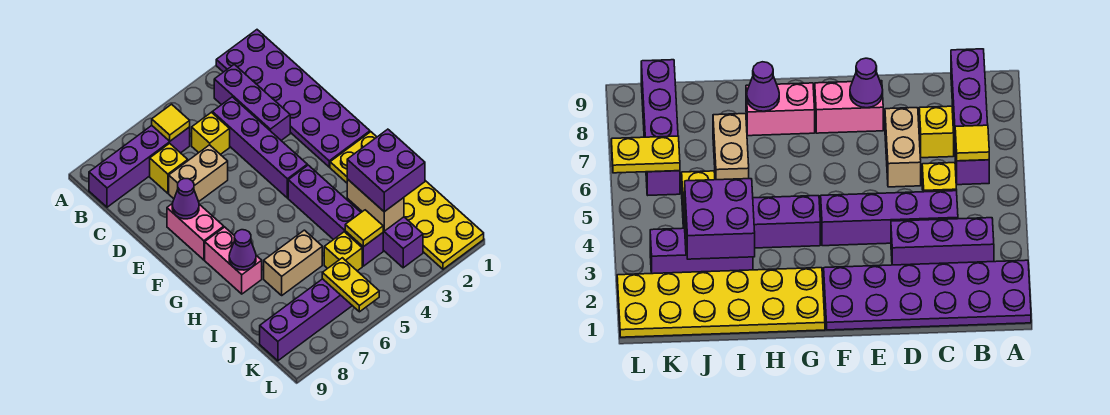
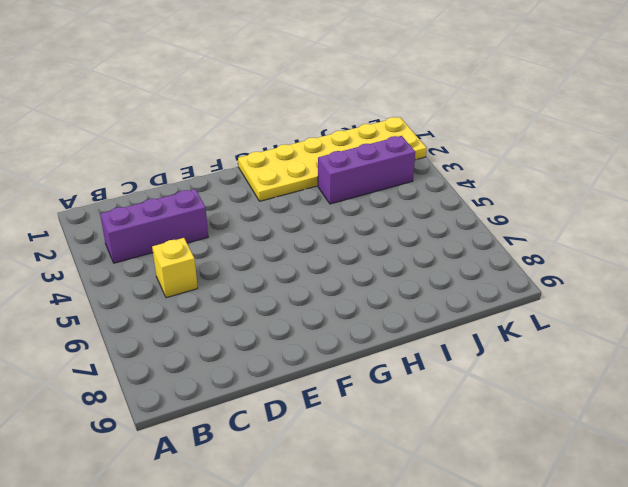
none -> purple plate A1:F2 level 1
none -> purple brick B6:B9 level 1
none -> purple brick C4:F4 level 1

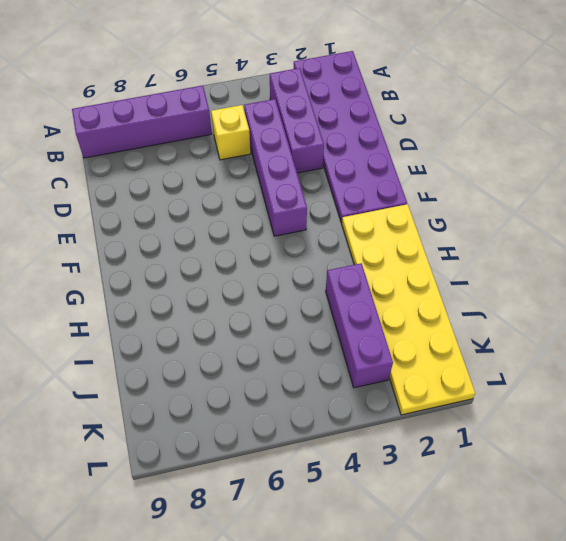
none -> yellow brick C7 level 1
none -> tan brick D6:D7 level 1
none -> pink brick E8:F8 level 1

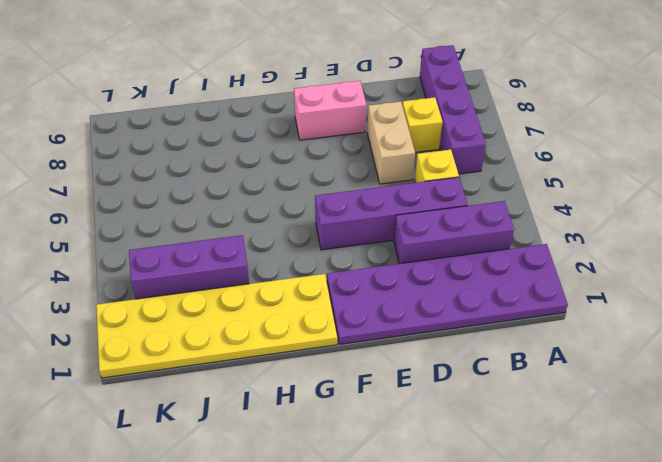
none -> purple brick G4:J4 level 1
none -> pink brick G8:H8 level 1
none -> tan brick I6:I7 level 1

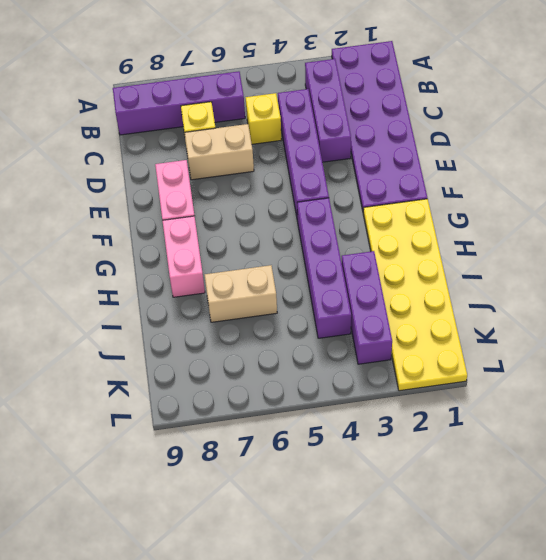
none -> yellow brick J5 level 1
none -> purple brick K6:K9 level 1
none -> yellow tile B6 level 2

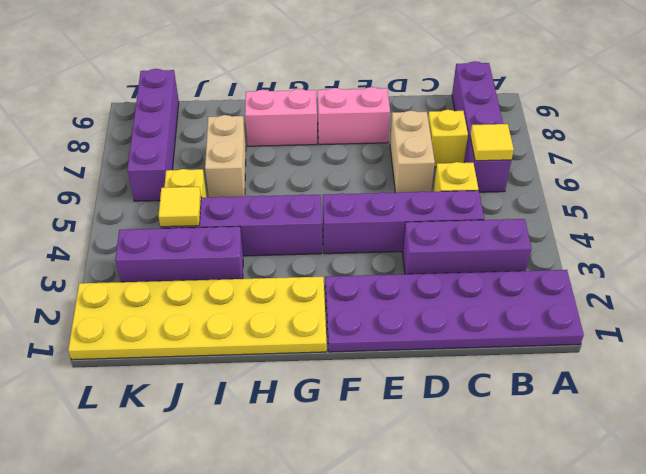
none -> purple cone E8 level 2
none -> purple cone H8 level 2
none -> tan brick I3:J3 level 2

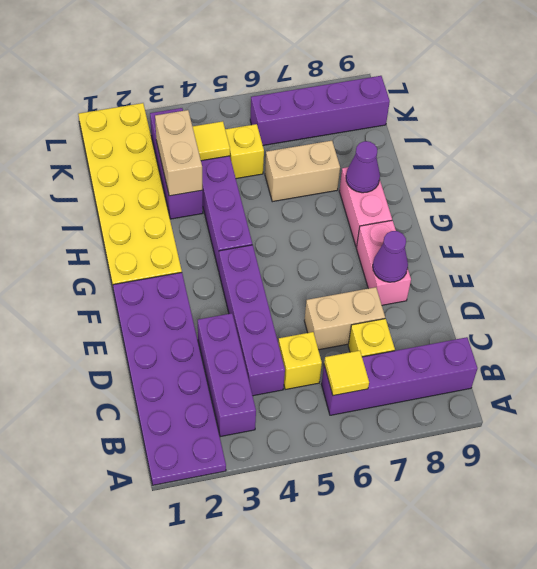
none -> yellow plate K6:L6 level 2
none -> purple brick I2:J3 level 3

